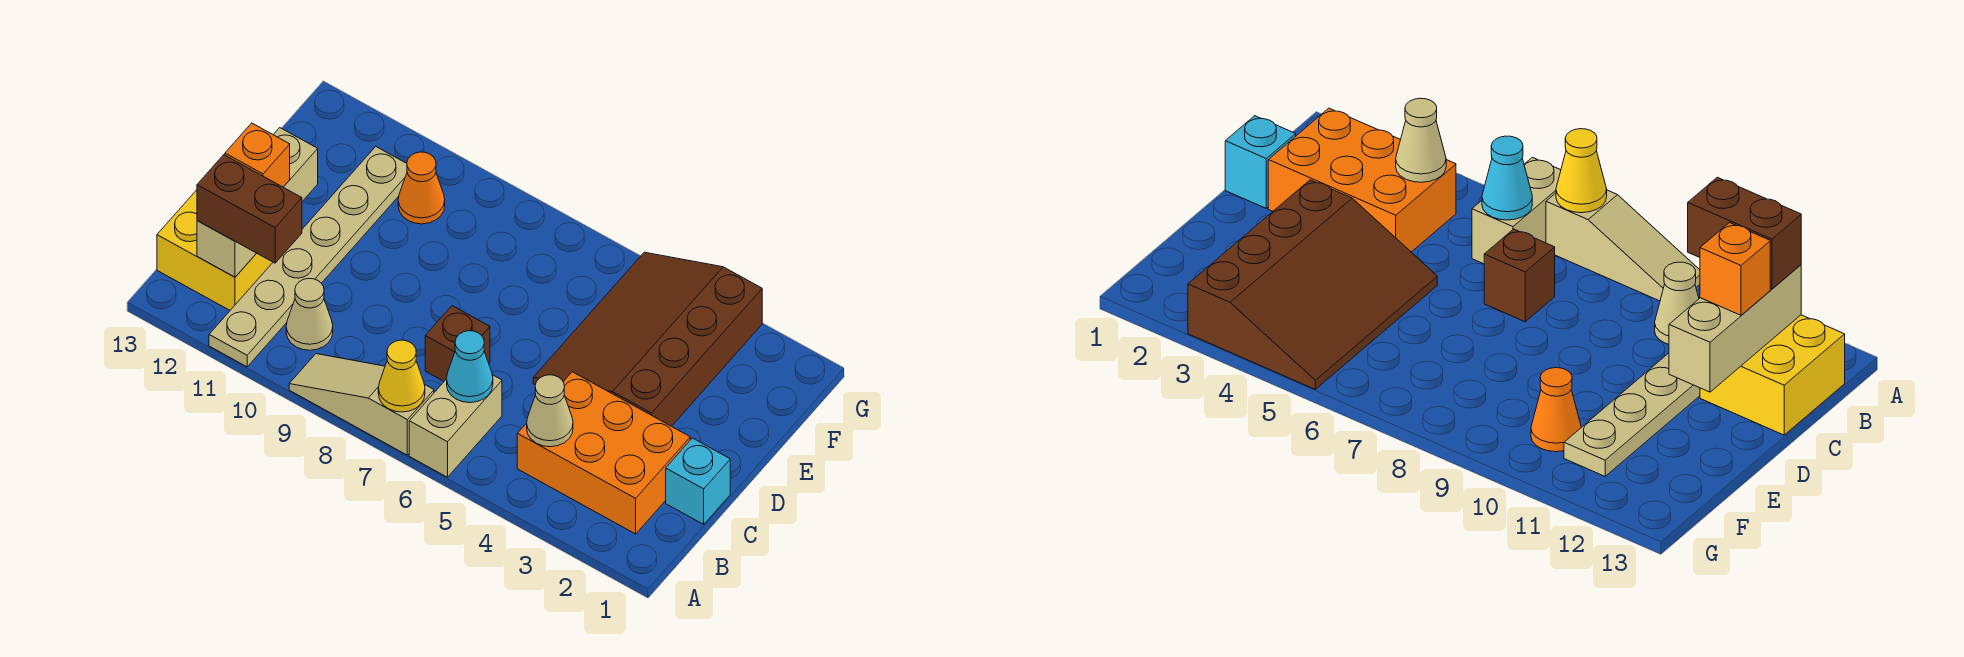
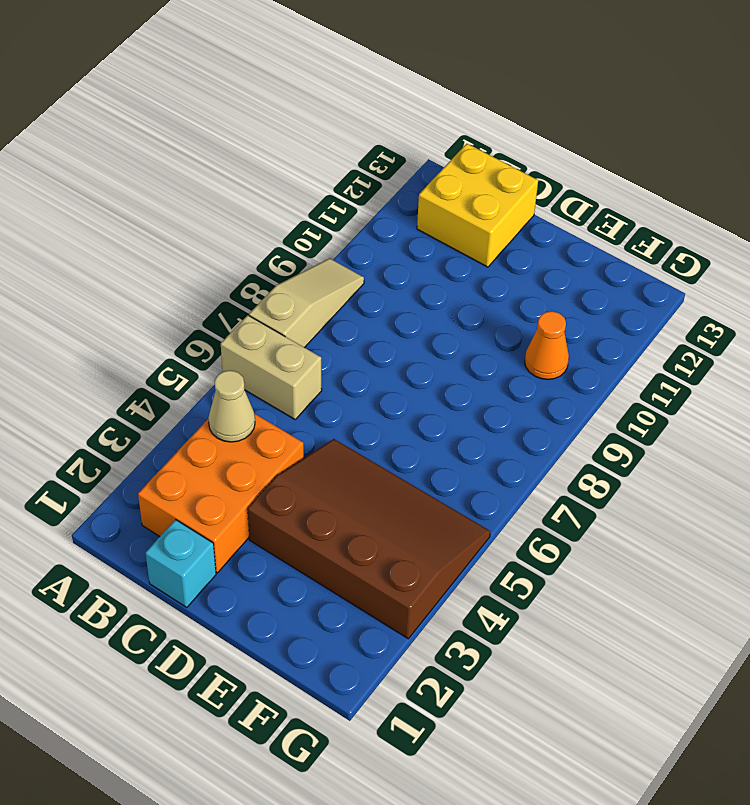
none -> tan plate A11:F11 level 1
none -> tan cone B10 level 1
none -> brown brick C7 level 1

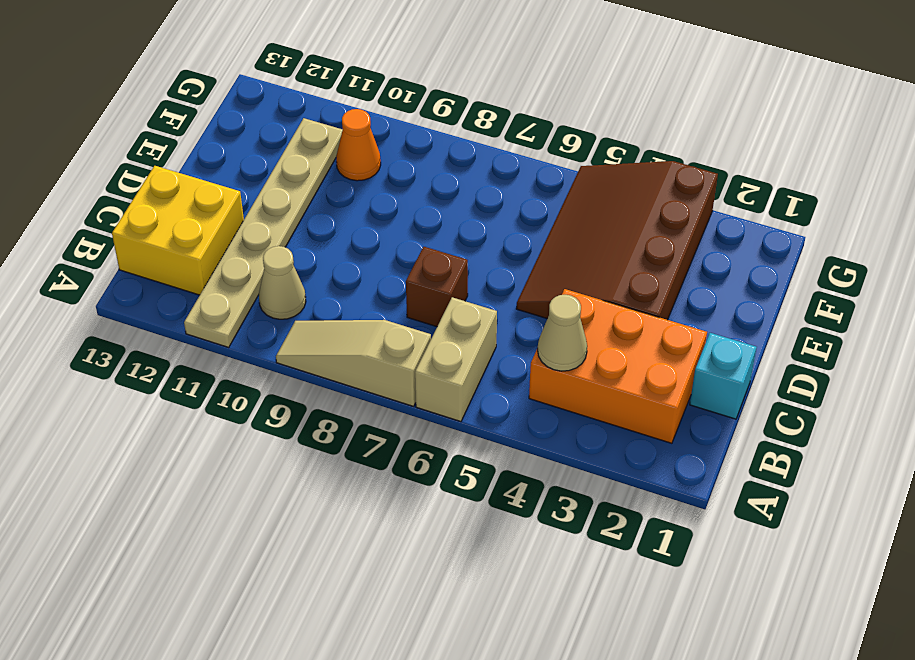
none -> yellow cone A7 level 2
none -> cyan cone B6 level 2
none -> tan brick B12:D12 level 2

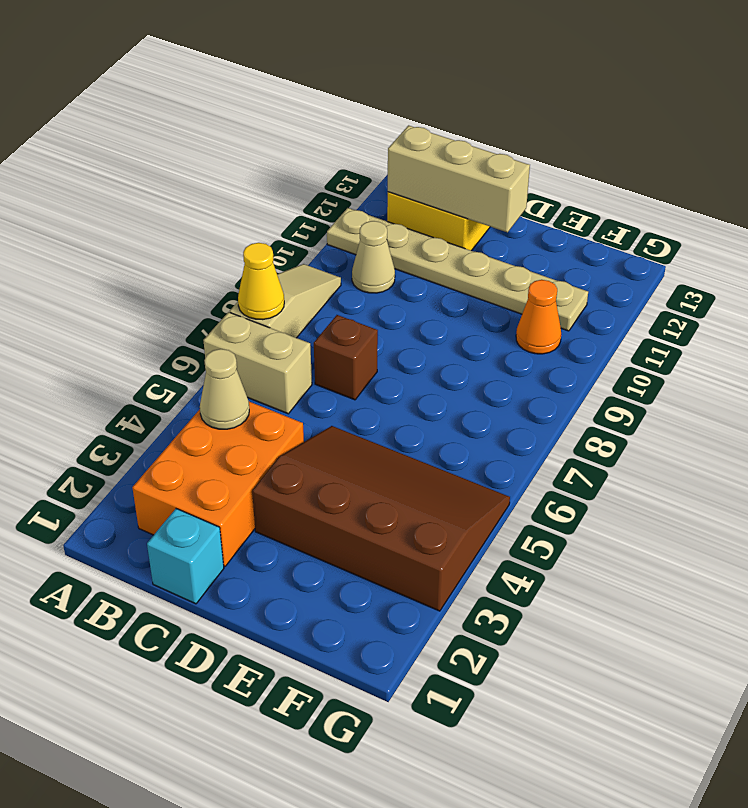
none -> cyan cone B6 level 2
none -> brown brick B11:B12 level 3
none -> orange brick C12 level 3

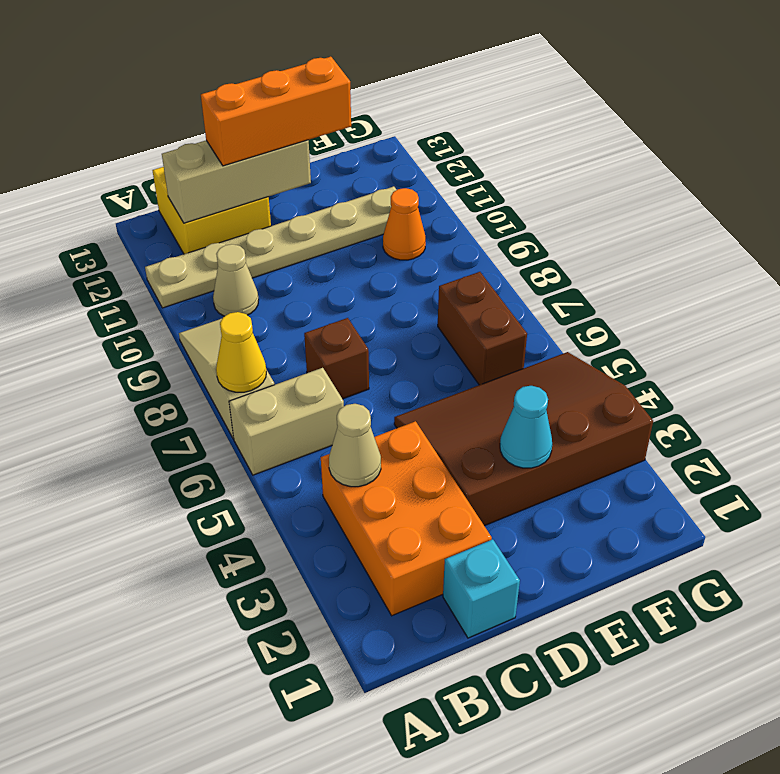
orange brick C12:E12 level 3 -> orange brick C12 level 3
cyan cone E3 level 2 -> cyan cone B6 level 2
brown brick F6:F7 level 1 -> brown brick B11:B12 level 3

